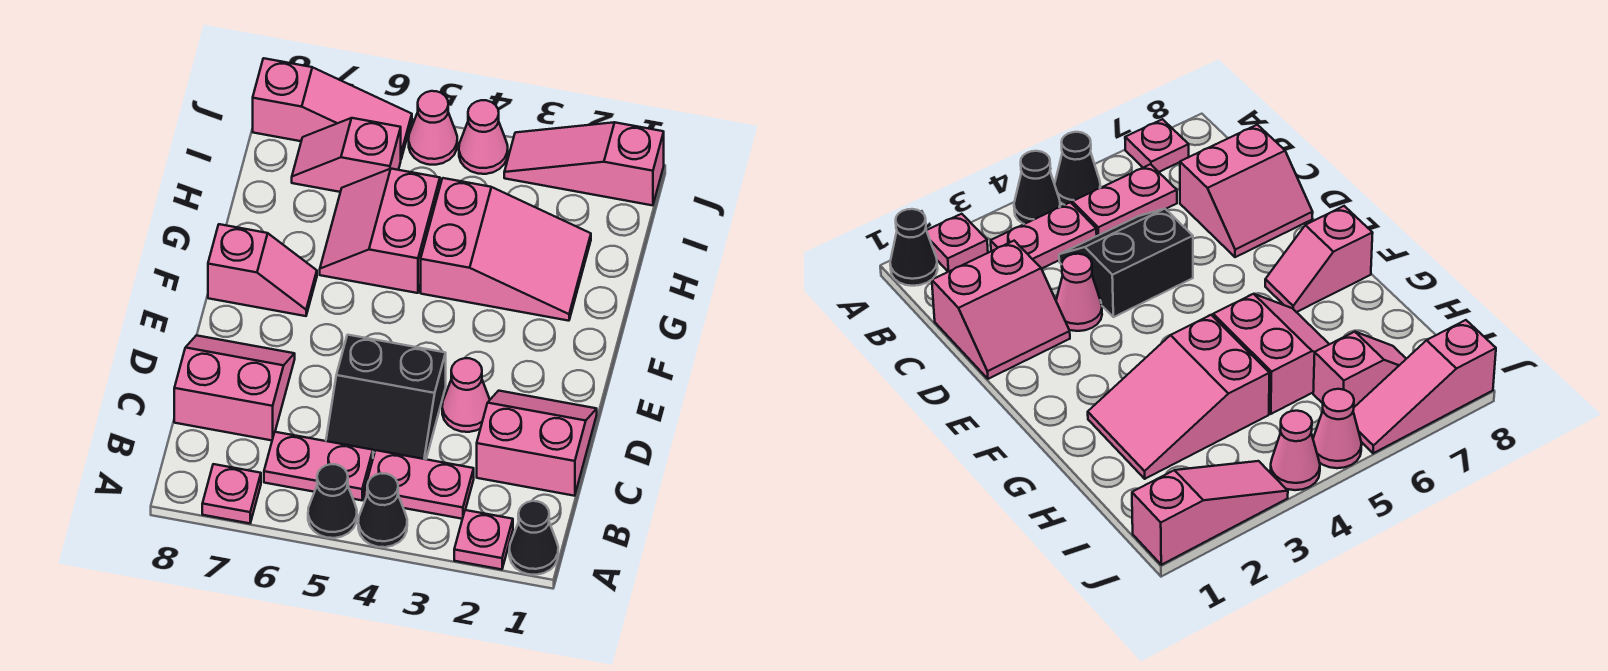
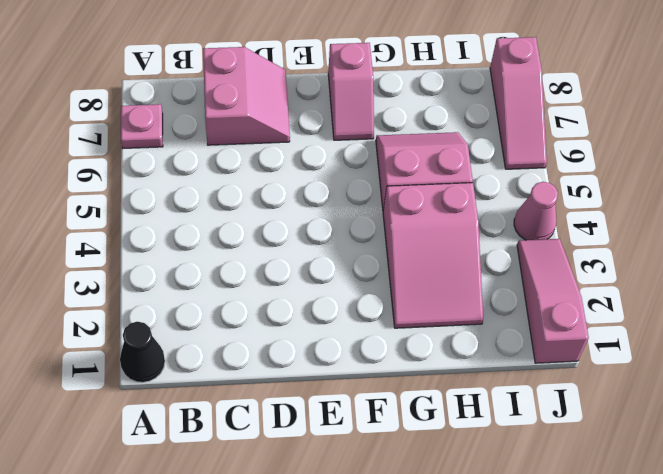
none -> pink plate A2 level 1
none -> black cone A4 level 1
none -> black cone A5 level 1

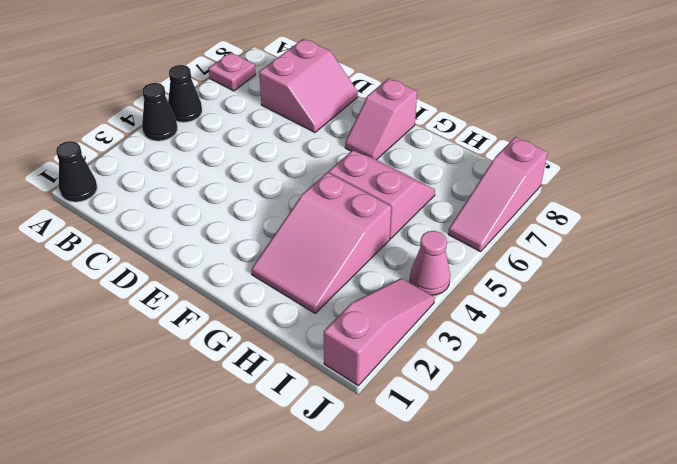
none -> pink plate A2 level 1
none -> pink plate B3:B4 level 1
none -> pink plate B5:B6 level 1

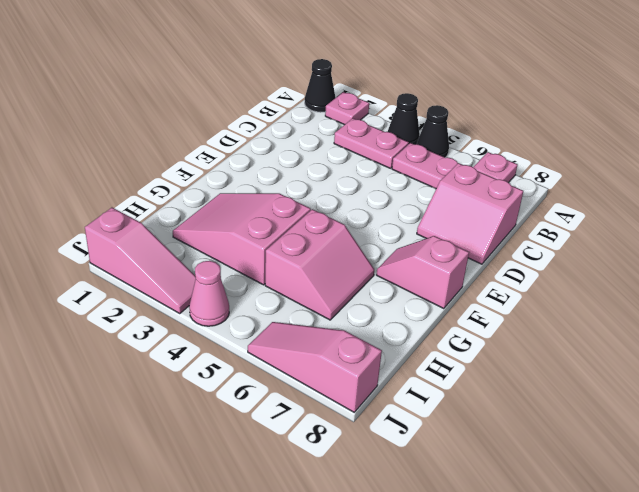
none -> pink slope C1:D2 level 1 top C
none -> black slope C4:D5 level 1 top D
none -> pink cone D3 level 1

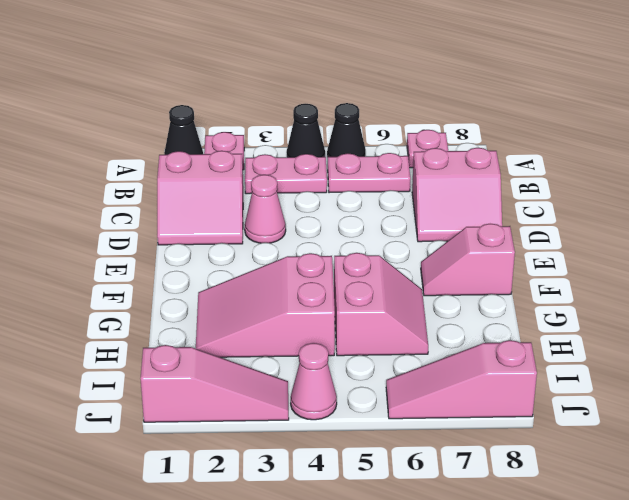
none -> black slope C4:D5 level 1 top D
none -> pink slope I6:I7 level 1 top 6
none -> pink cone J5 level 1

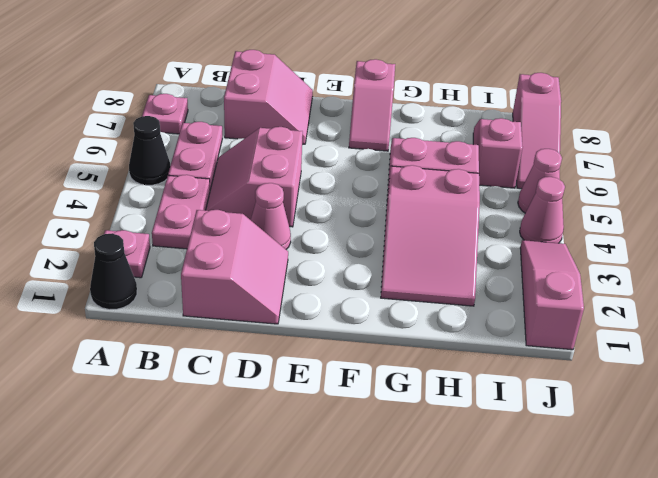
pink slope C4:D5 level 1 top D -> black slope C4:D5 level 1 top D
none -> black cone A4 level 1

